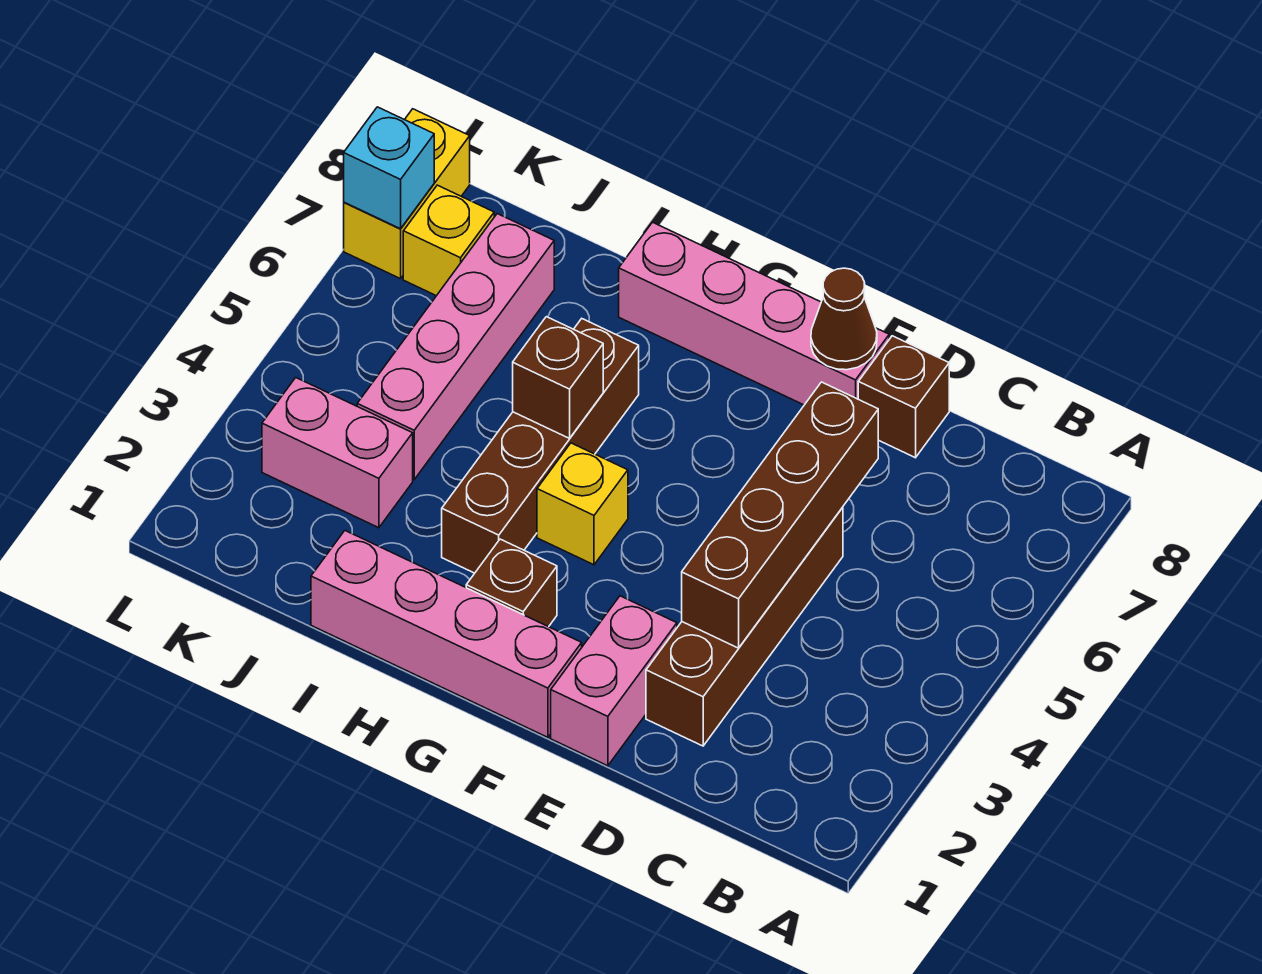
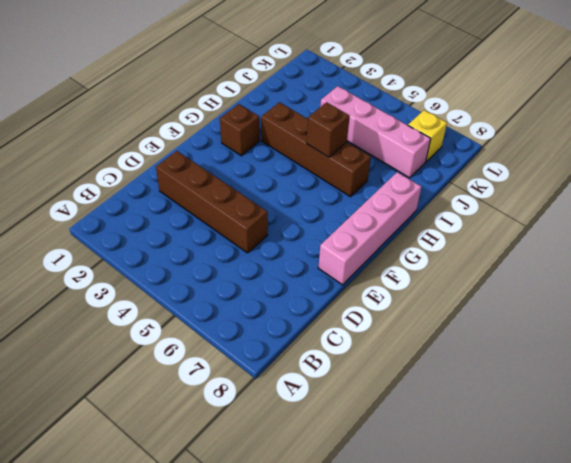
none -> brown brick D8 level 1
none -> pink brick E1:E2 level 1
none -> pink brick F1:I1 level 1

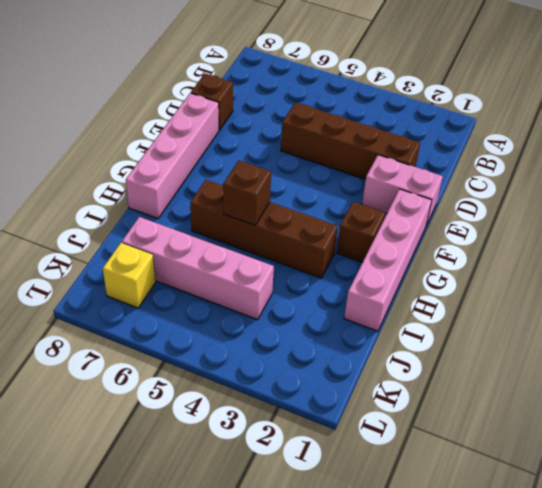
none -> yellow brick G4 level 1
none -> pink brick J3:K3 level 1
none -> yellow brick L7:L8 level 1

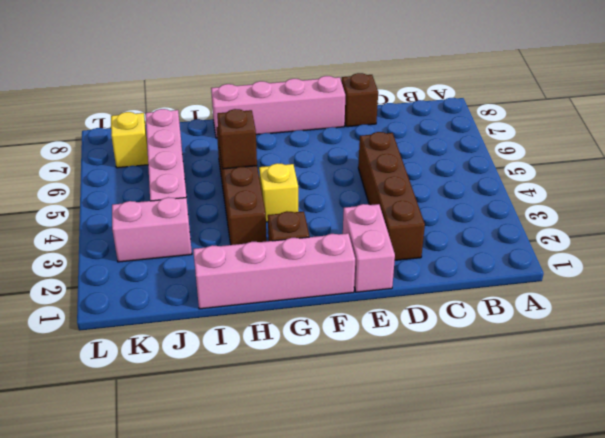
none -> yellow brick L7:L8 level 1
none -> brown brick D3:D6 level 2
none -> brown cone E8 level 2

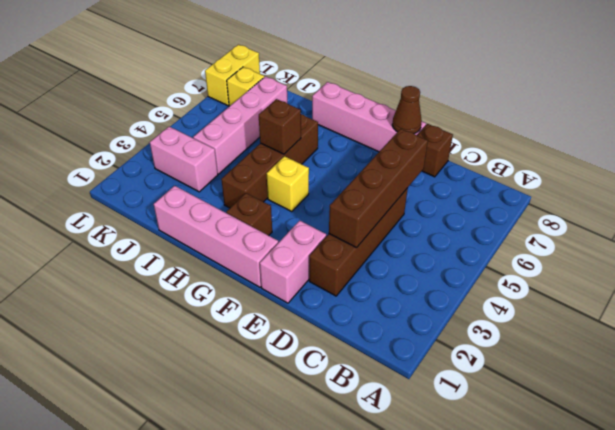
none -> cyan brick L7 level 2

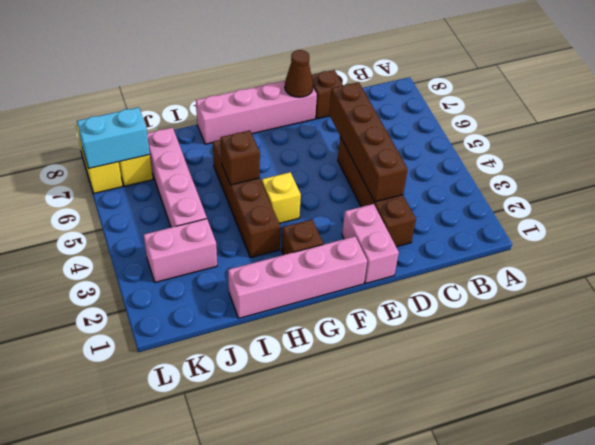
cyan brick K7:L7 level 2 -> cyan brick L7 level 2

